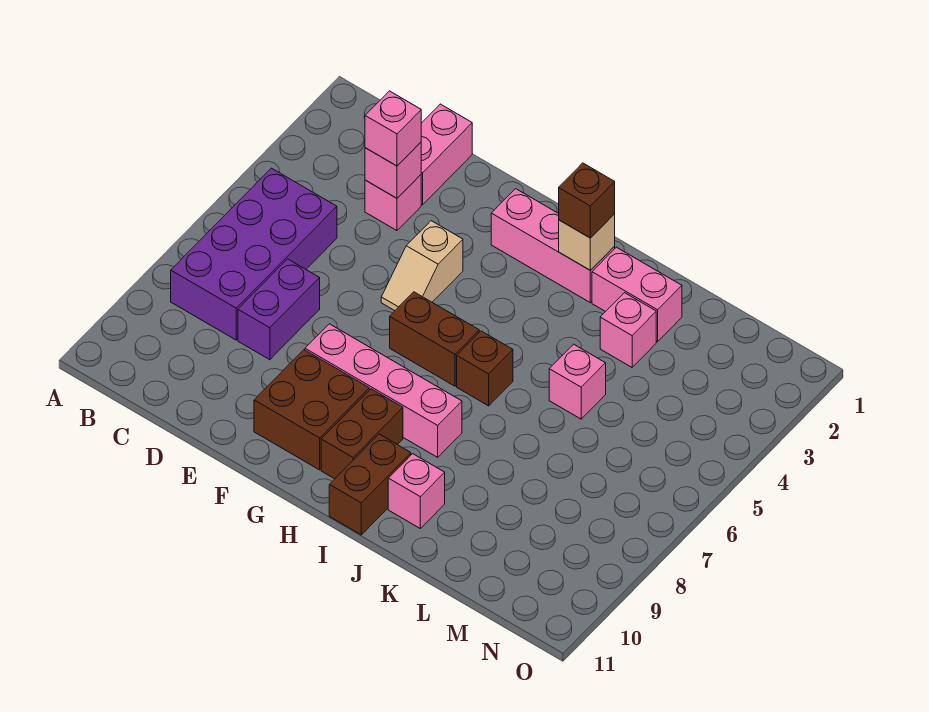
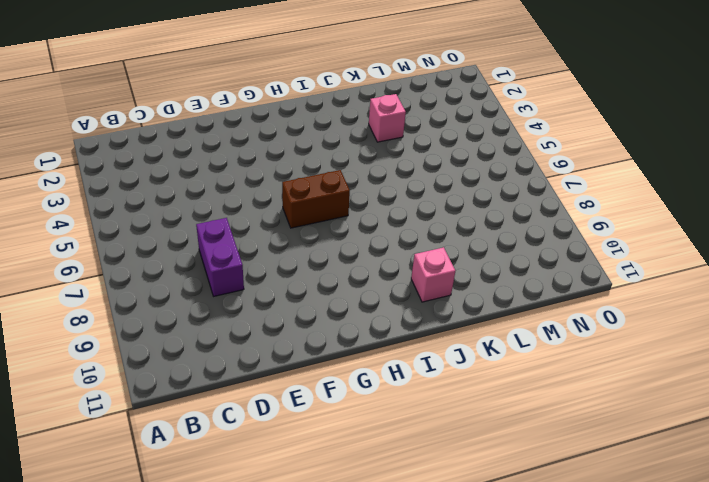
none -> purple brick B5:C8 level 1
none -> pink brick D1:D2 level 1
none -> pink brick D3 level 1

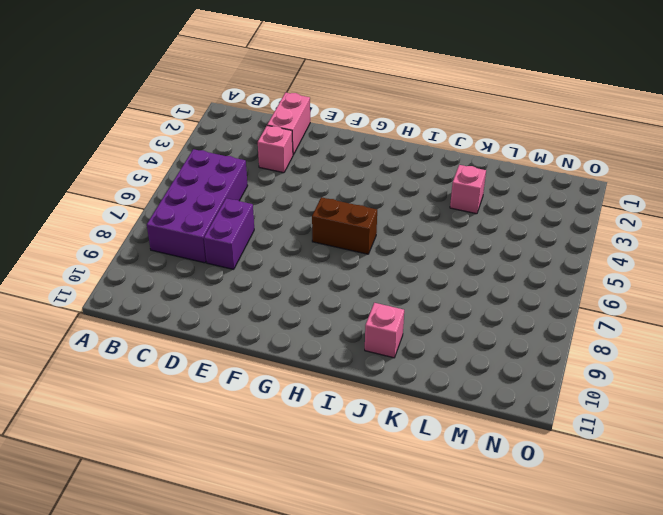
none -> tan slope F4:F5 level 1 top 4
none -> pink brick F8:I8 level 1
none -> brown brick F9:G10 level 1

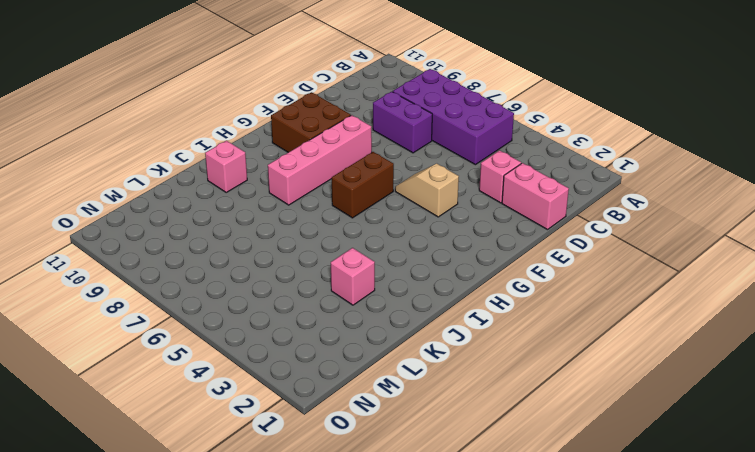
none -> pink brick G2:I2 level 1
none -> brown brick H9:H10 level 1
none -> brown brick I6 level 1

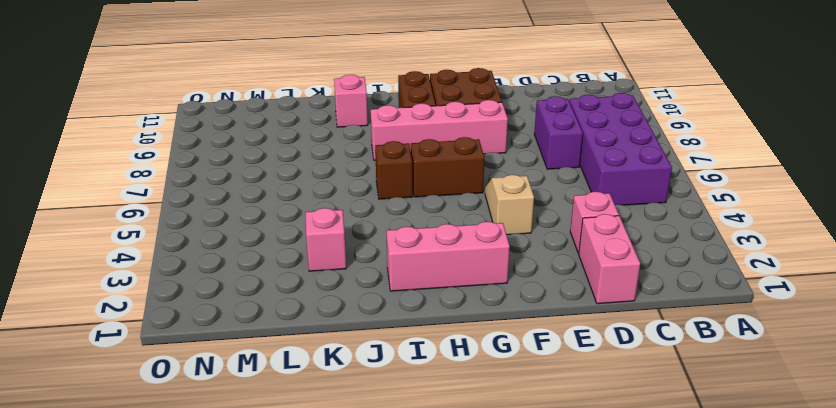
none -> brown brick I10:I11 level 1
none -> pink brick J2:K2 level 1
none -> pink brick K5 level 1

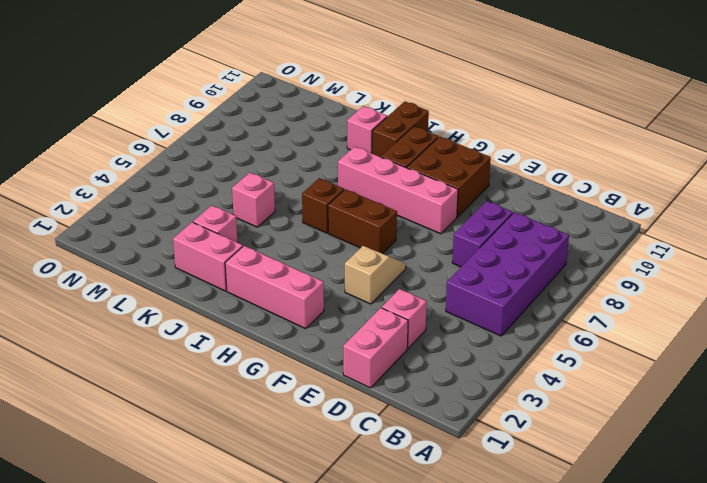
none -> pink brick D3 level 2
none -> tan brick I2 level 2
none -> pink brick D3 level 3

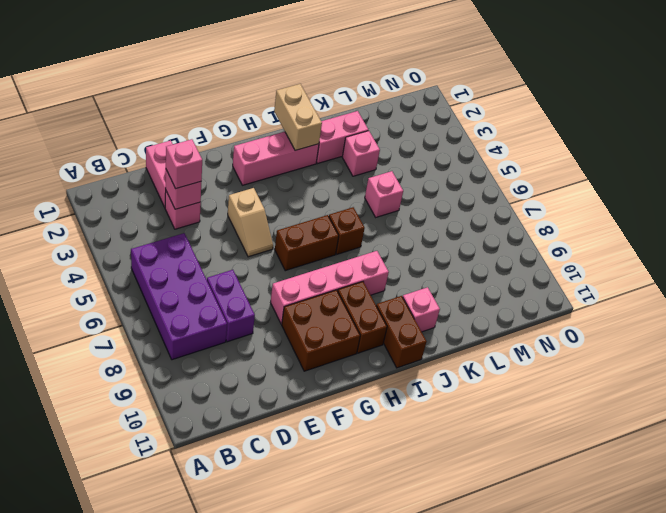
tan brick I1:I2 level 2 -> tan brick I2 level 2
none -> brown brick I2 level 3

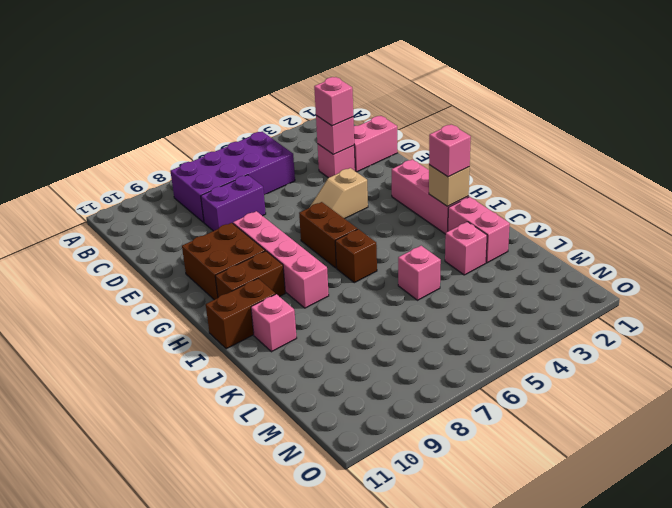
pink brick I2 level 3 -> brown brick I2 level 3

